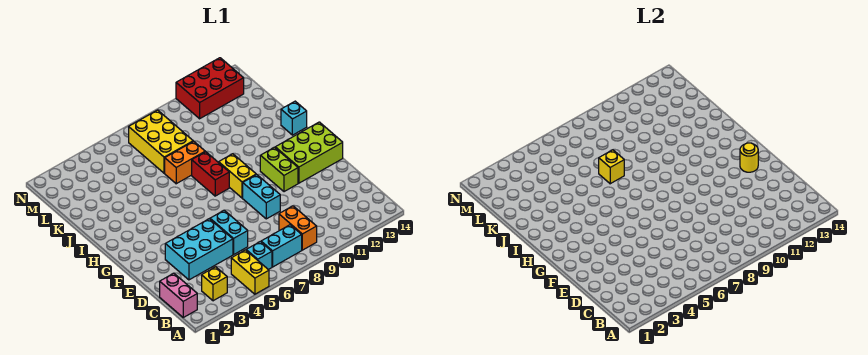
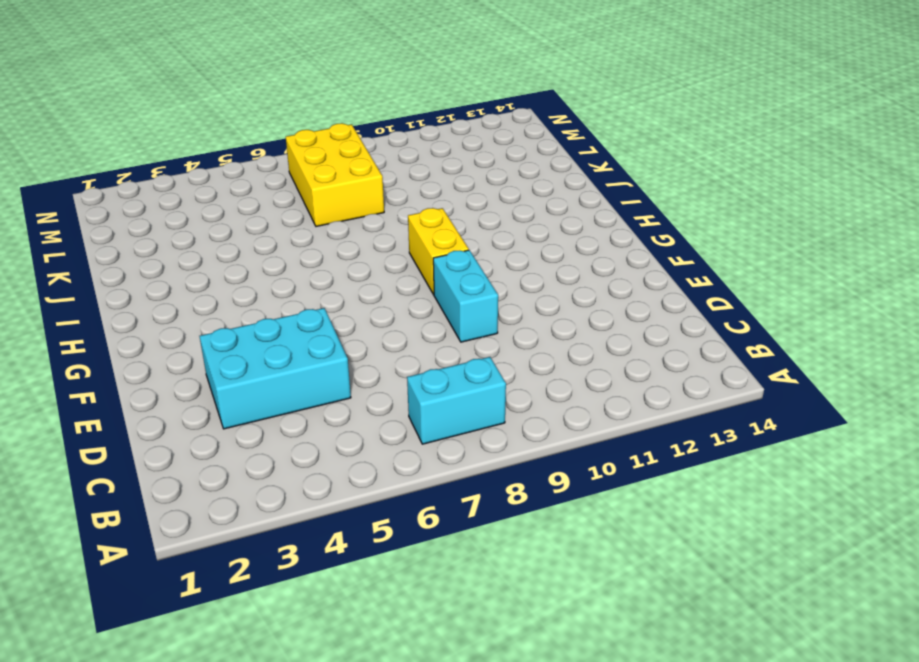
none -> yellow brick A5:B5 level 1
none -> pink brick B1:C1 level 1
none -> yellow brick B3 level 1

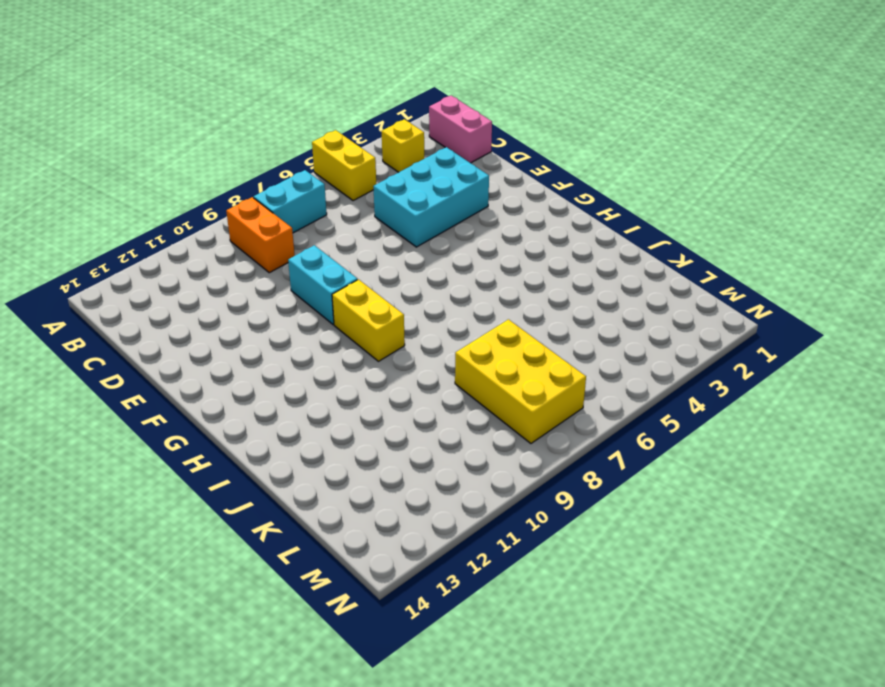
none -> cyan brick B6 level 1
none -> cyan brick D6:E6 level 1
none -> lime brick F11:G11 level 1

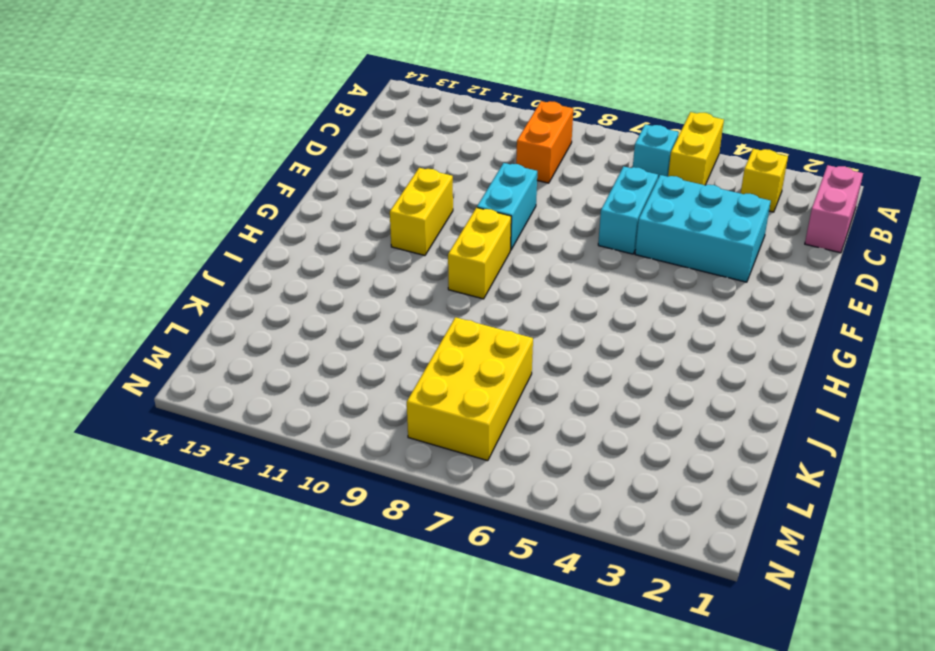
yellow brick F11:G11 level 1 -> lime brick F11:G11 level 1
none -> cyan brick B7:B8 level 1
none -> lime brick F12:G14 level 1
none -> red brick H8:I8 level 1

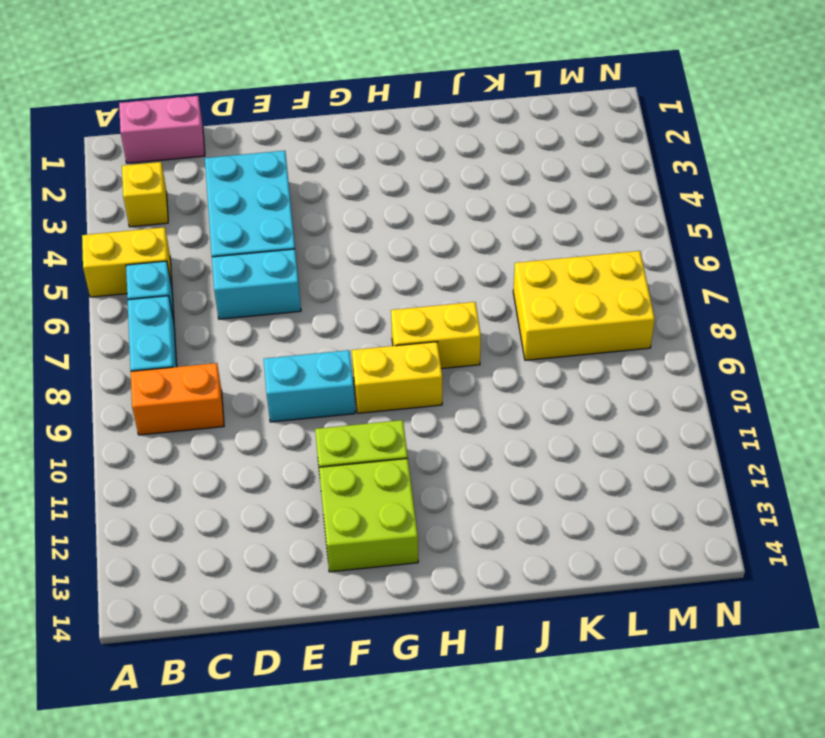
lime brick F12:G13 level 1 -> lime brick F12:G14 level 1
yellow brick H8:I8 level 1 -> red brick H8:I8 level 1
none -> cyan brick I14 level 1
none -> orange brick J7:J8 level 1
none -> red brick M11:N13 level 1

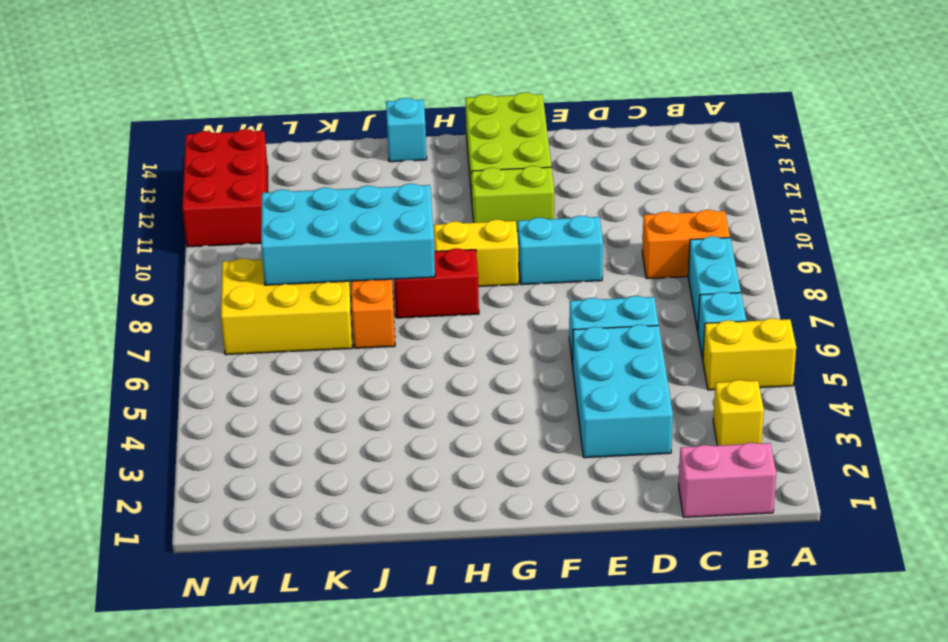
cyan brick I8:L9 level 2 -> none
none -> yellow round brick F13 level 2
none -> yellow brick J7 level 2

